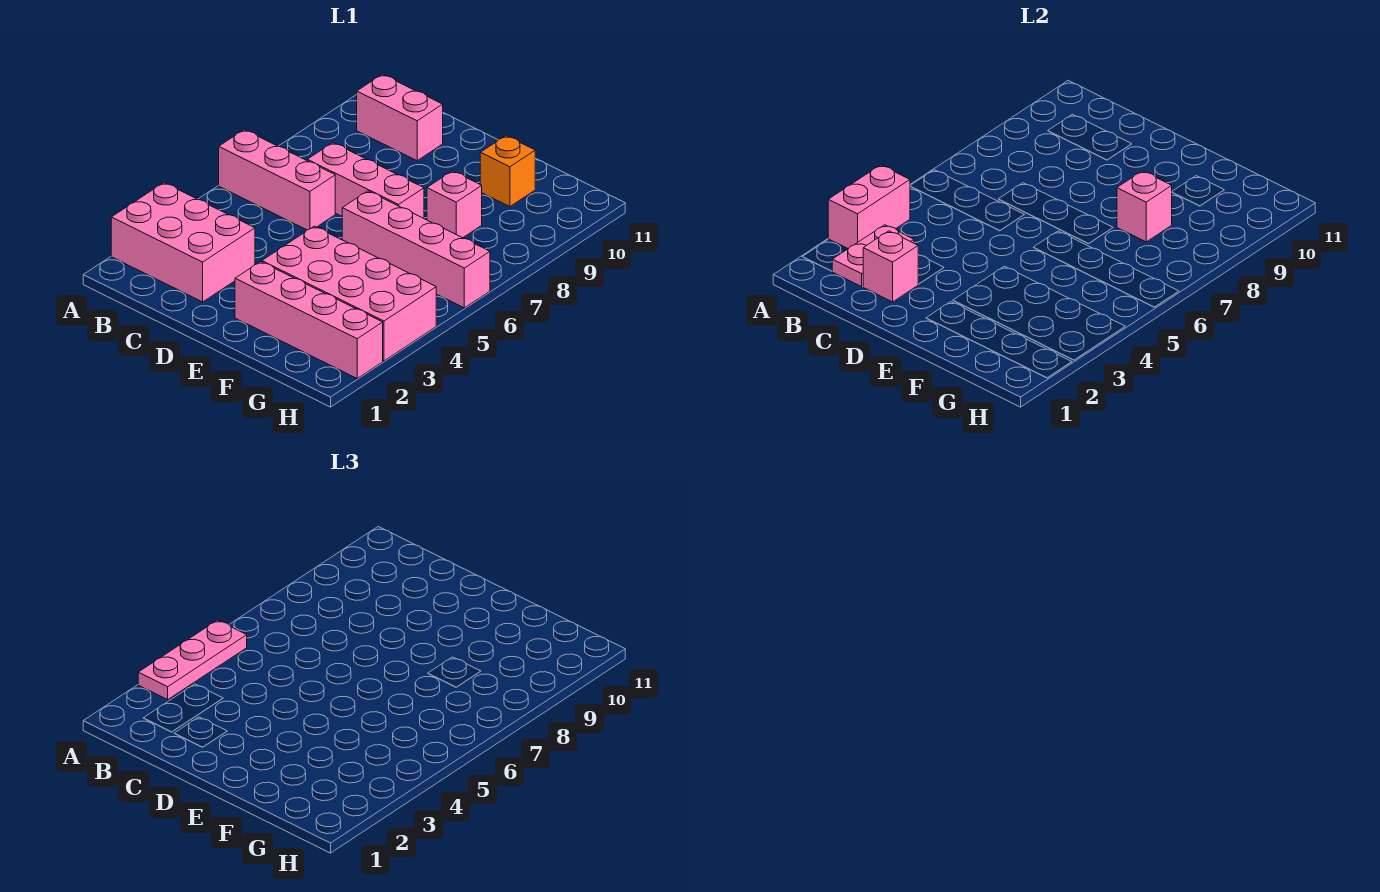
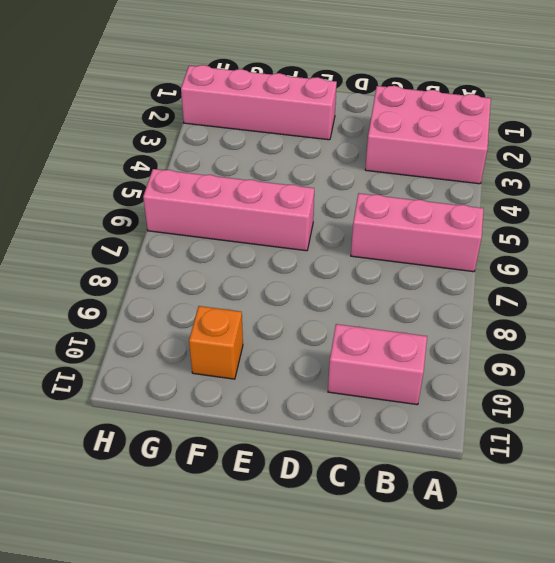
none -> pink brick C7:E7 level 1
none -> pink brick E3:H4 level 1
none -> pink brick F8 level 1

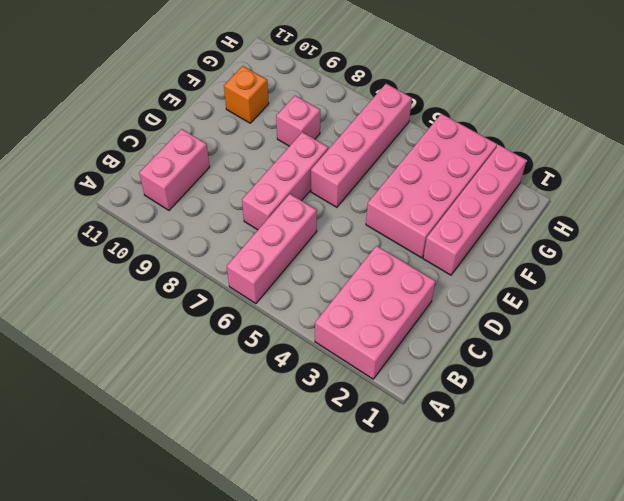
none -> pink brick A3:A4 level 2
none -> pink plate B2:B3 level 2
none -> pink brick C2 level 2

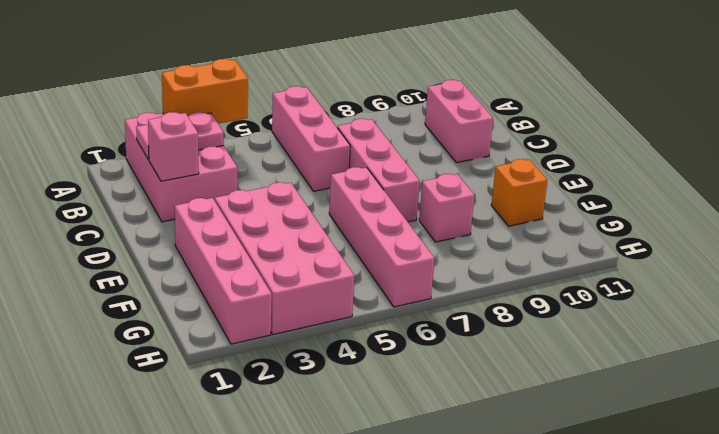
orange brick A3:A4 level 2 -> pink brick A3:A4 level 2
none -> pink brick F8 level 2
none -> pink plate A3:A5 level 3

